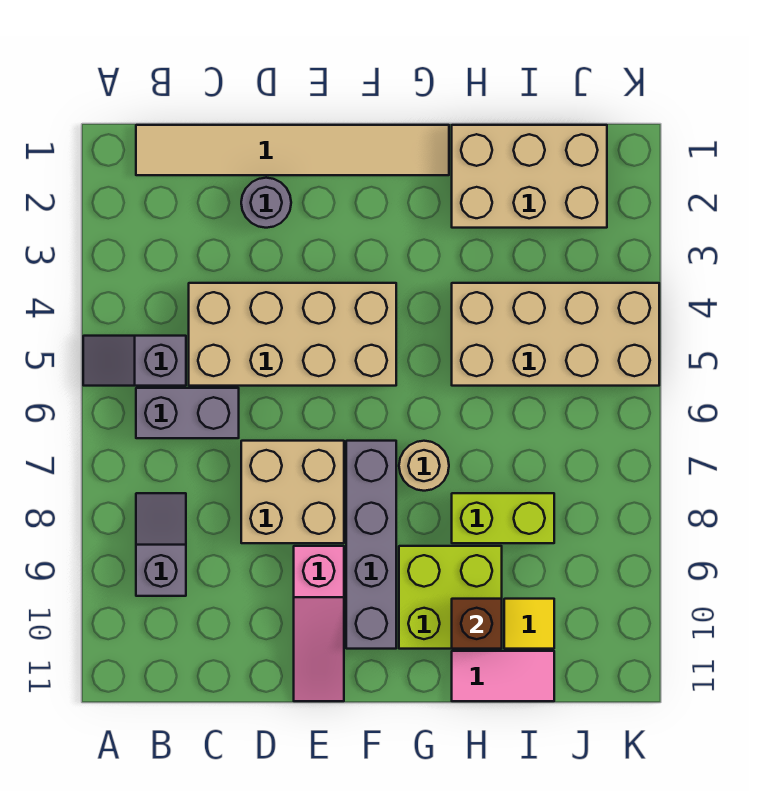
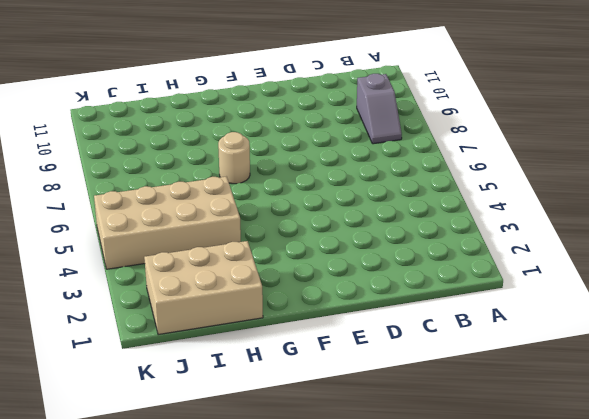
none -> grey slope A5:B5 level 1 top B
none -> tan tile B1:G1 level 1
none -> grey brick B6:C6 level 1

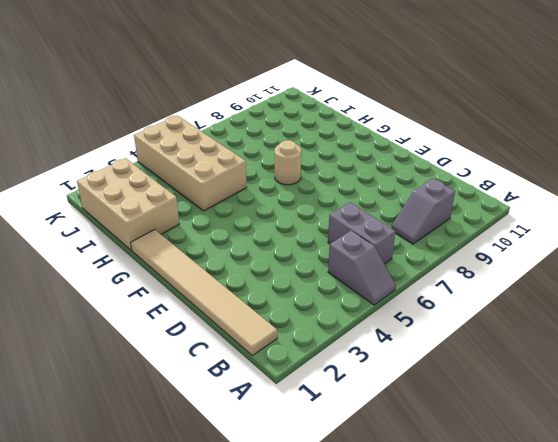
none -> tan brick C4:F5 level 1
none -> grey round brick D2 level 1
none -> tan brick D7:E8 level 1

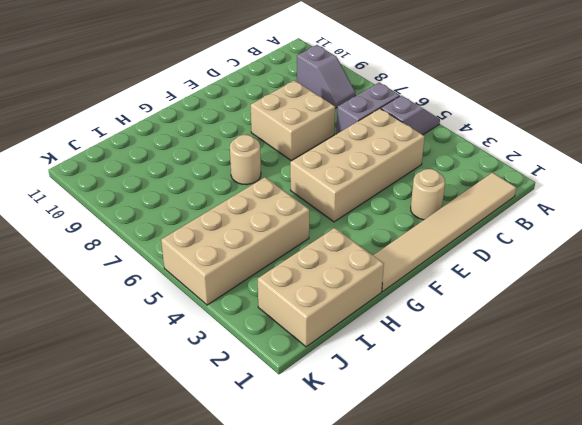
tan round brick D2 level 1 -> grey round brick D2 level 1
none -> pink slope E9:E11 level 1 top 9
none -> grey brick F7:F10 level 1
none -> lime brick G9:H10 level 1

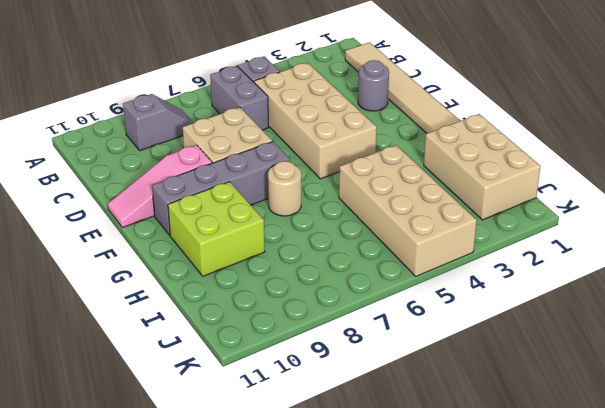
none -> lime brick H8:I8 level 1
none -> pink tile H11:I11 level 1
none -> yellow tile I10 level 1

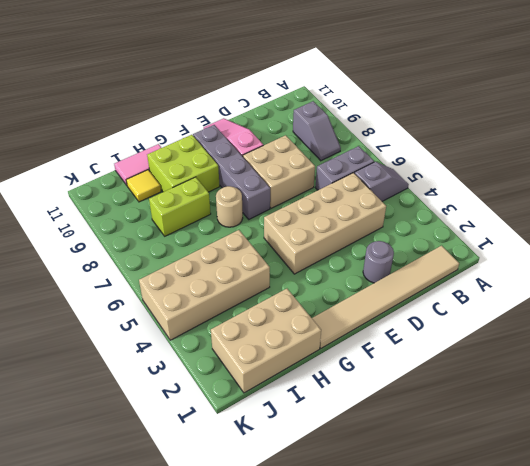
none -> brown brick H10 level 2

